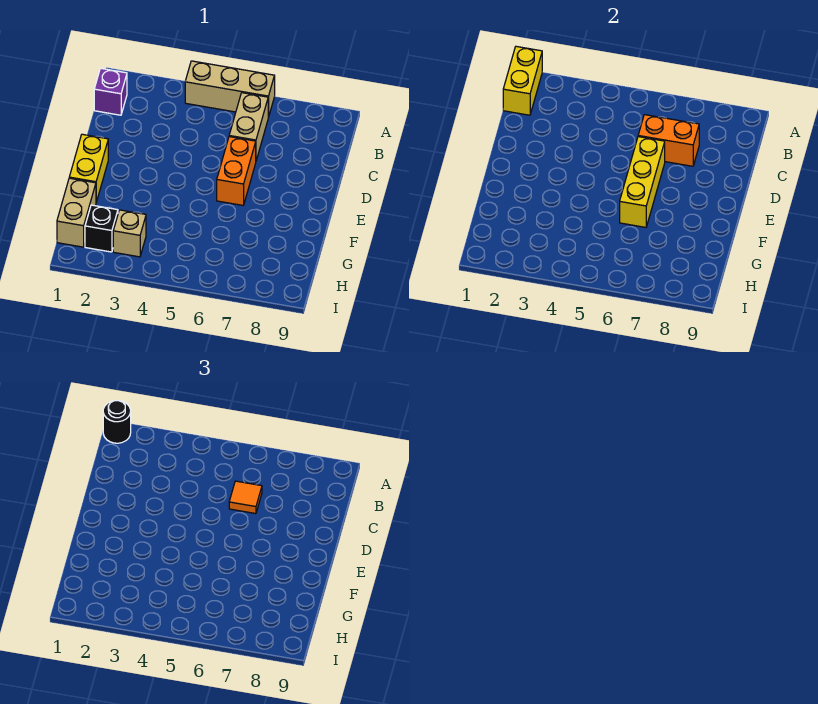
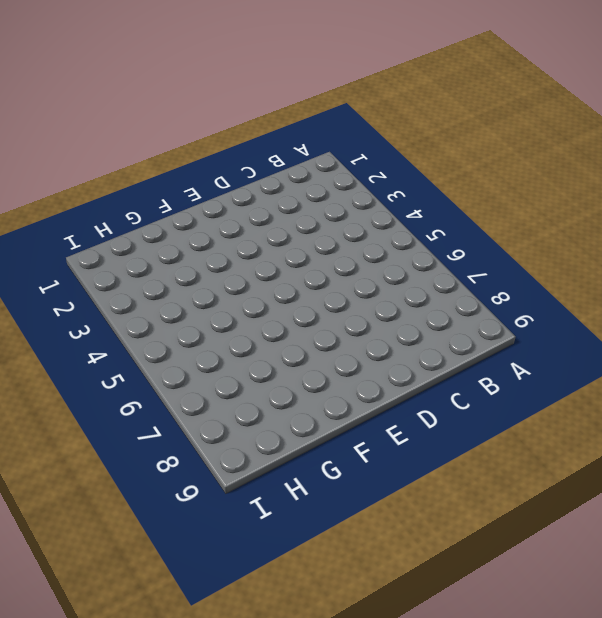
none -> tan brick A4:A6 level 1
none -> purple brick B1 level 1
none -> tan brick B6:C6 level 1

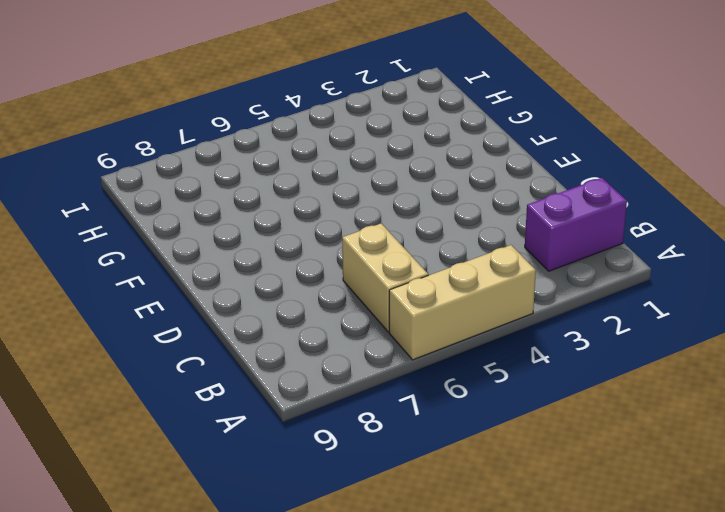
purple brick B1:B2 level 1 -> purple brick B1 level 1
none -> orange brick D6:E6 level 1
none -> yellow brick E1:F1 level 1
none -> tan brick G1:H1 level 1

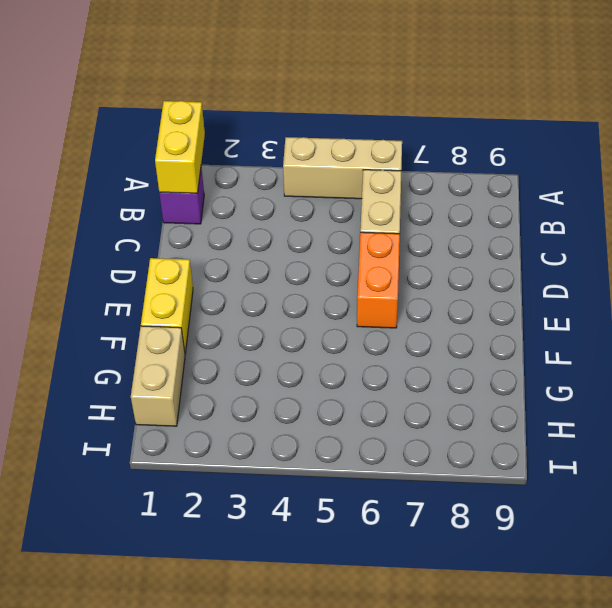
none -> black brick H2 level 1
none -> tan brick H3 level 1
none -> orange brick C6:C7 level 2

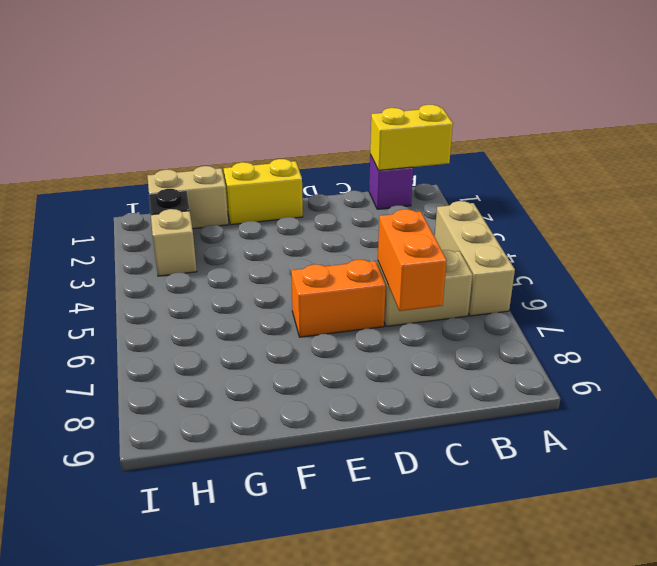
none -> yellow brick D6:F6 level 2
none -> black round brick A1 level 3
none -> orange tile C6 level 3

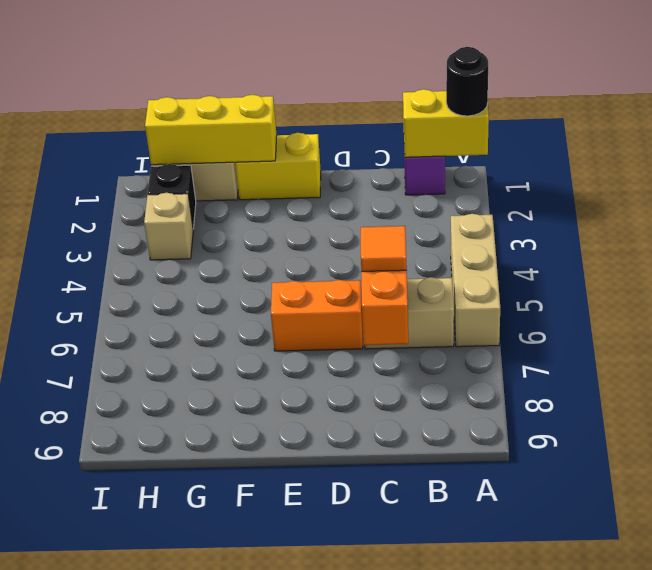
yellow brick F1:H1 level 2 -> yellow brick D6:F6 level 2

